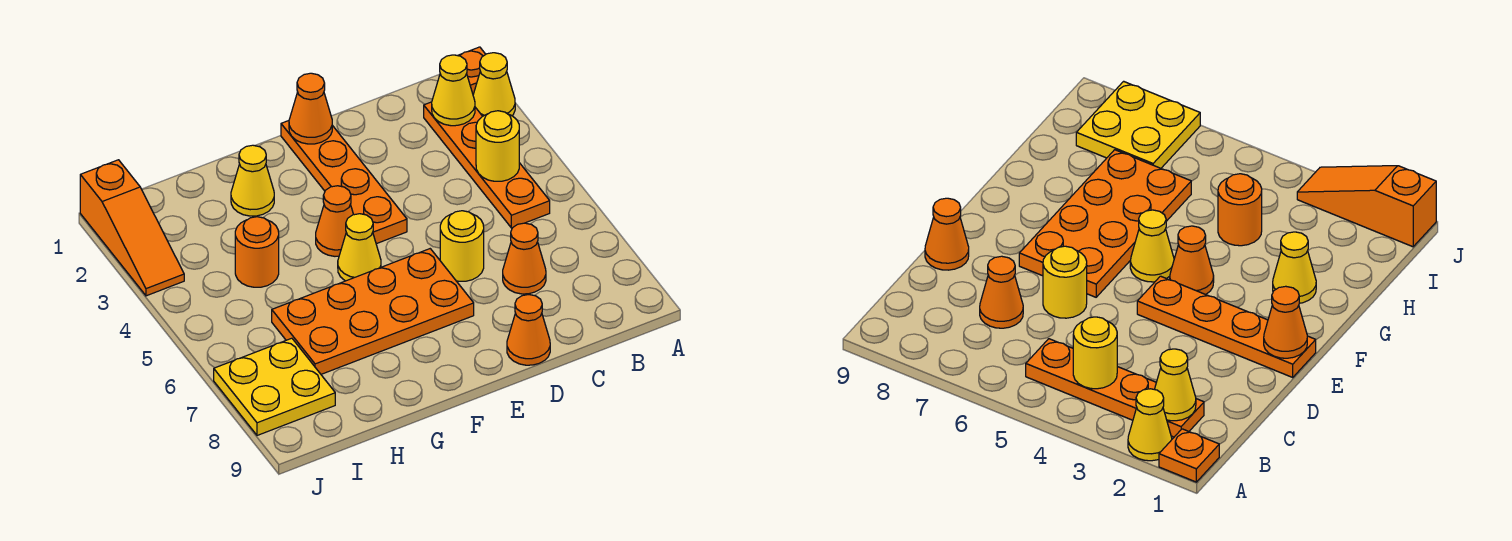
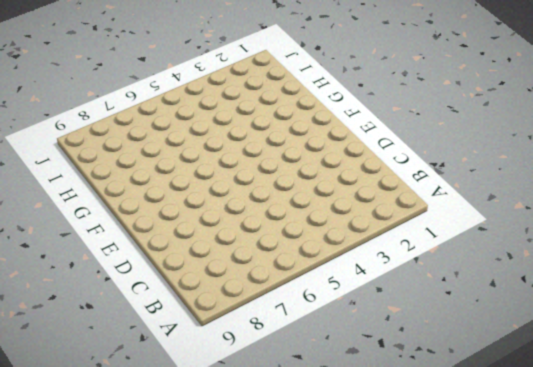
none -> orange plate A1 level 1
none -> yellow cone A2 level 1
none -> orange plate B2:B5 level 1

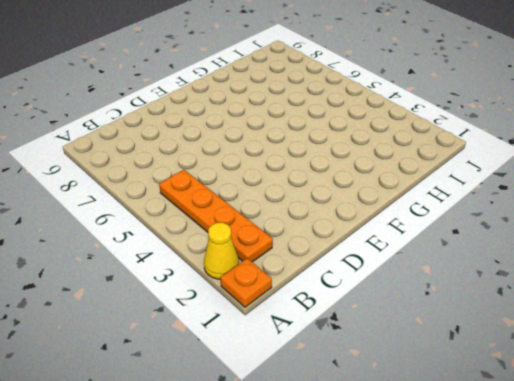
none -> orange cone C7 level 1
none -> yellow round brick D6 level 1
none -> orange cone D9 level 1

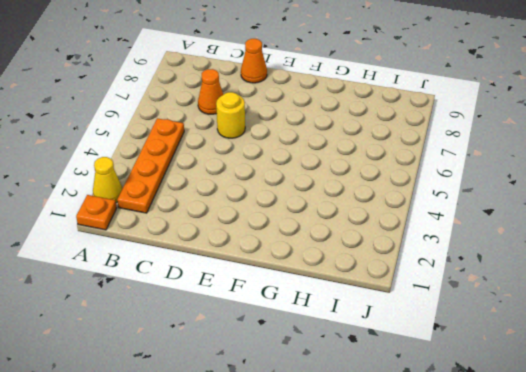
none -> orange plate E1:E4 level 1
none -> orange plate E6:H7 level 1
none -> orange cone F4 level 1

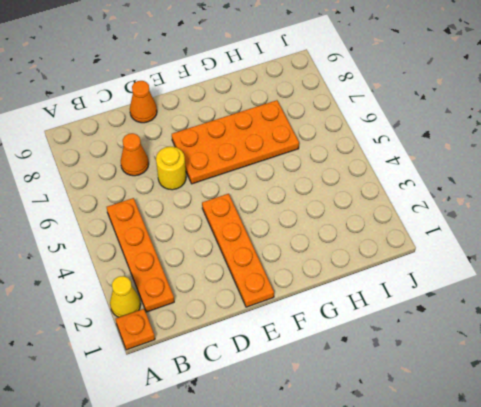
none -> orange cone F4 level 1
none -> yellow cone F5 level 1
none -> yellow cone G2 level 1

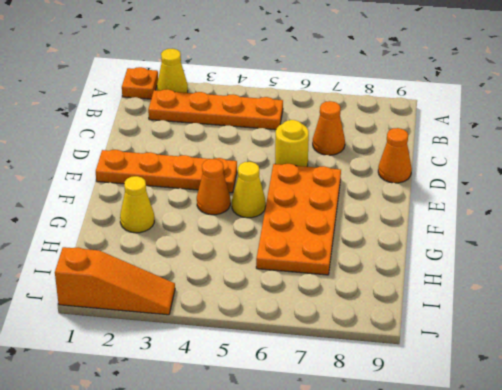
none -> orange round brick H4 level 1
none -> yellow plate I7:J8 level 1
none -> yellow cone B2 level 2

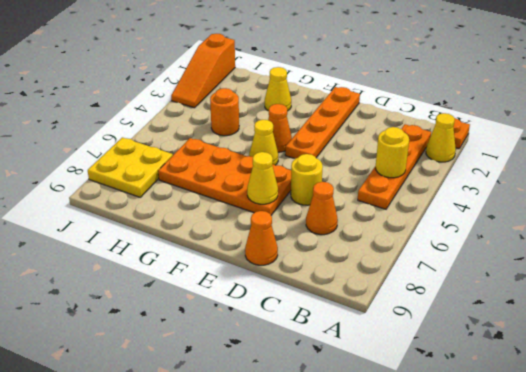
yellow cone E7 level 2 -> yellow cone B2 level 2
none -> orange cone E1 level 2

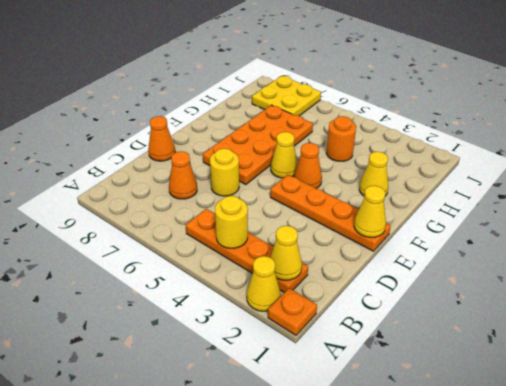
yellow cone E1 level 2 -> orange cone E1 level 2
none -> orange slope J1:J3 level 1 top 1

